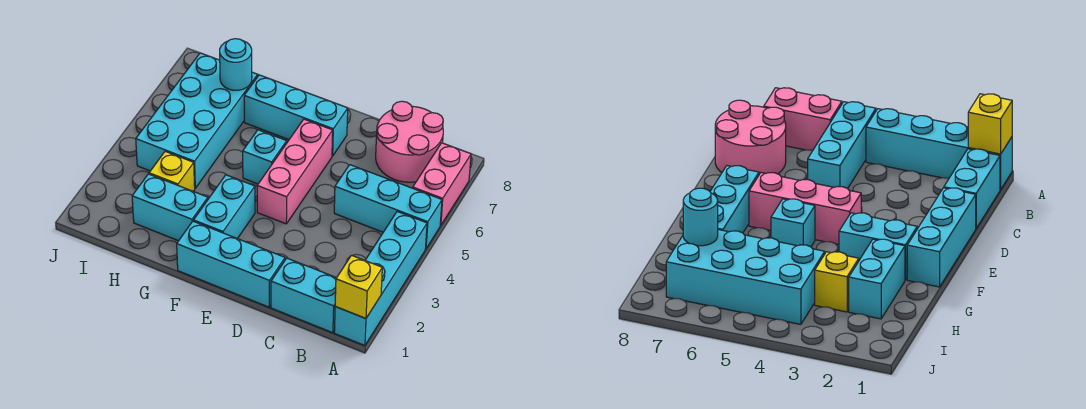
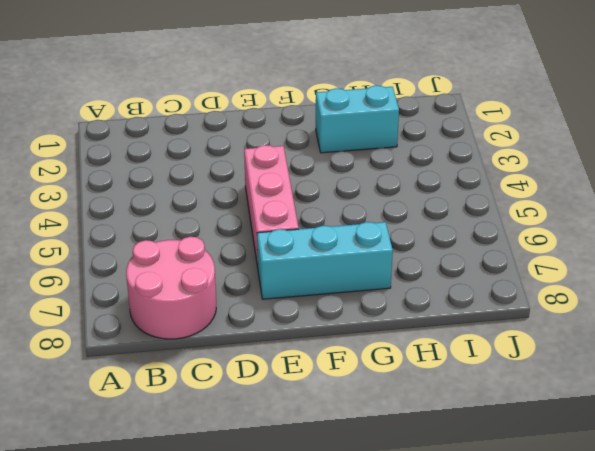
none -> cyan brick A1:A4 level 1
none -> cyan brick A5:C5 level 1
none -> pink brick A6:A7 level 1

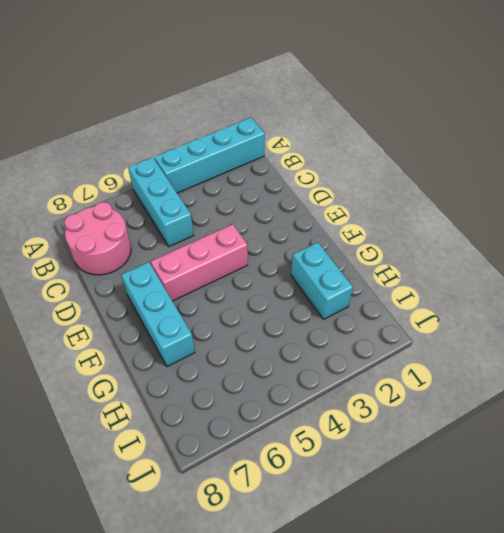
none -> pink brick A6:A7 level 1
none -> cyan brick B1:C1 level 1
none -> cyan brick D1:F1 level 1

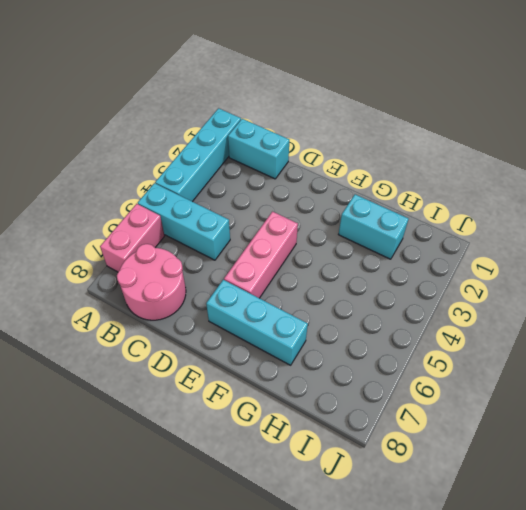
none -> cyan brick D1:F1 level 1
none -> cyan brick F2:F3 level 1
none -> cyan brick F5 level 1

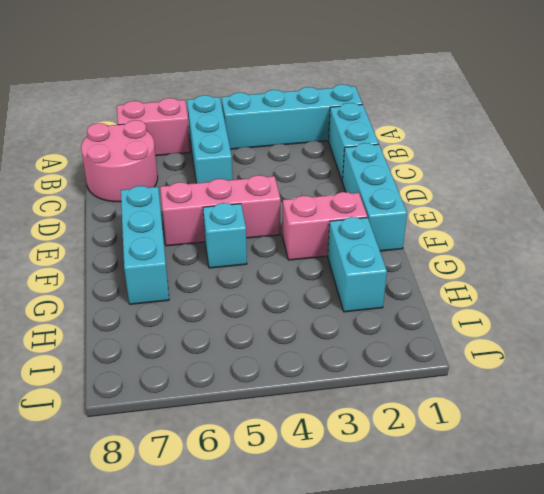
pink brick F2:F3 level 1 -> cyan brick F2:F3 level 1
none -> yellow brick H3 level 1
none -> cyan brick H4:I7 level 1
none -> yellow brick A1 level 2

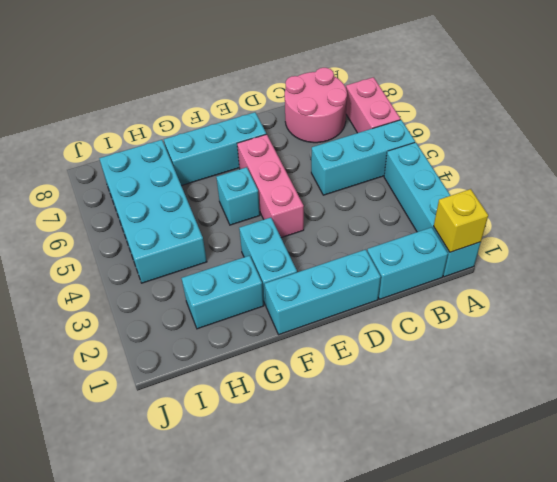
none -> yellow brick H3 level 1
none -> cyan round brick H7 level 2

